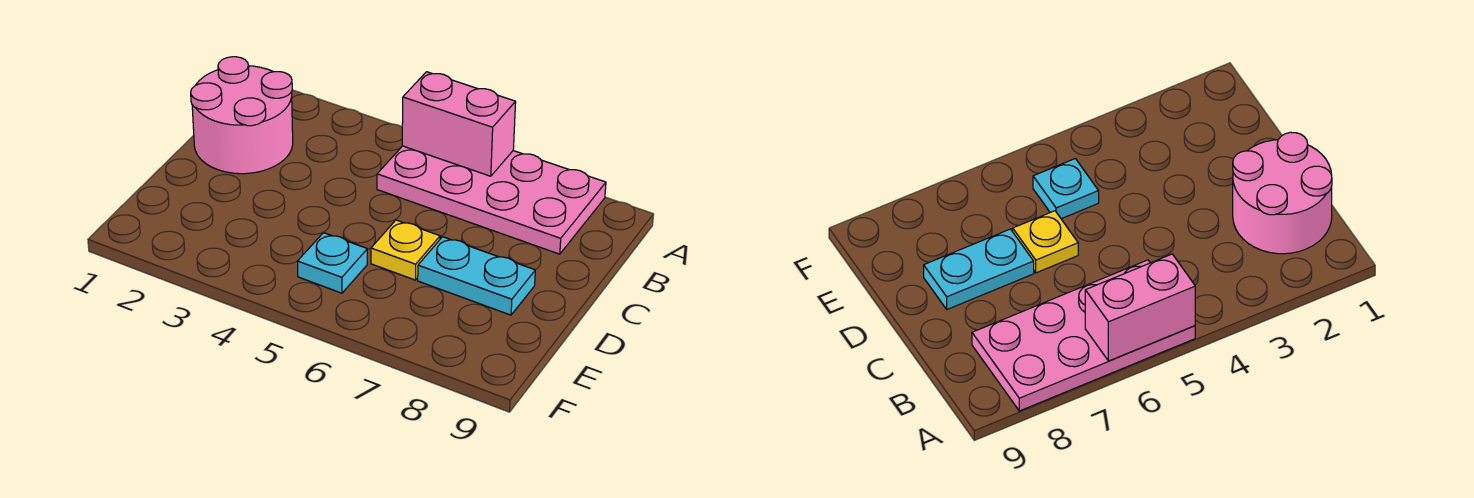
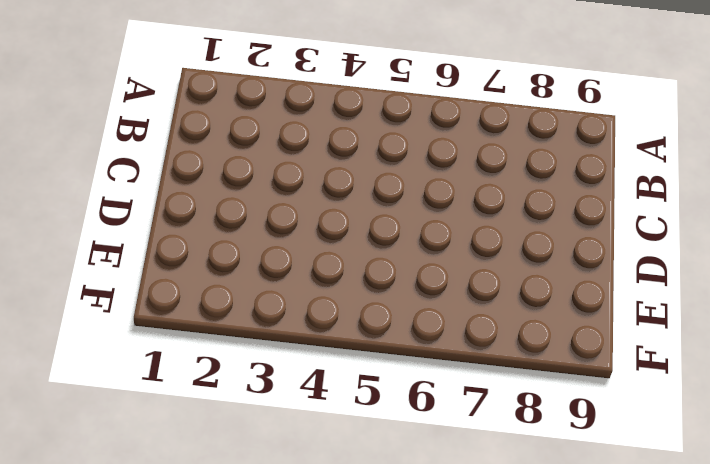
none -> pink plate A5:B8 level 1
none -> pink round brick B1:C2 level 1

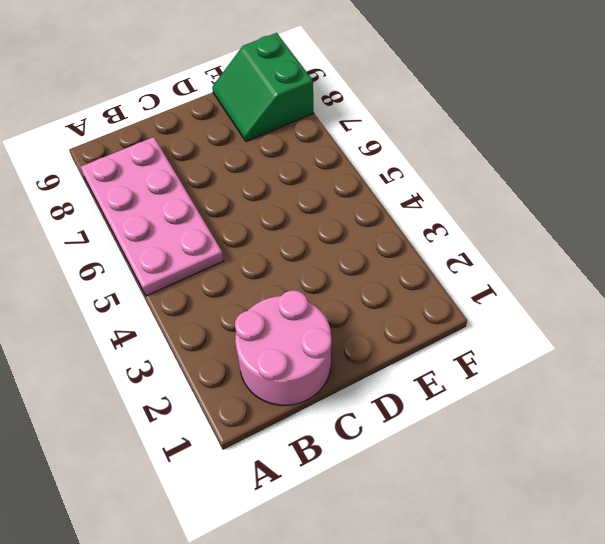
green slope E8:F9 level 1 top F -> none
none -> yellow plate D6 level 1
none -> cyan plate D7:D8 level 1

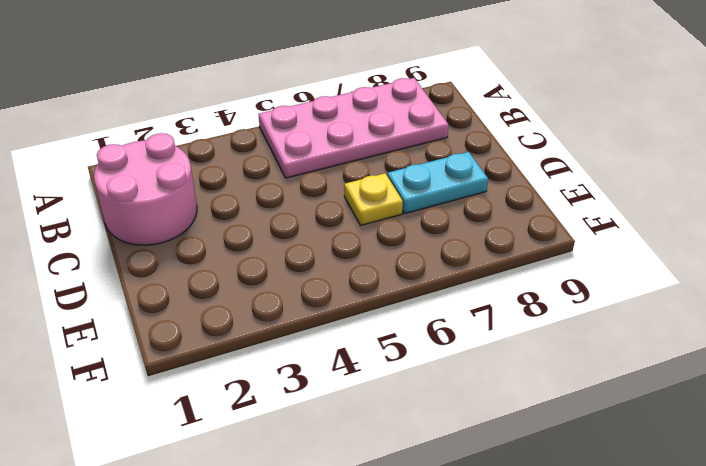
none -> cyan plate E5 level 1
none -> pink brick A5:A6 level 2

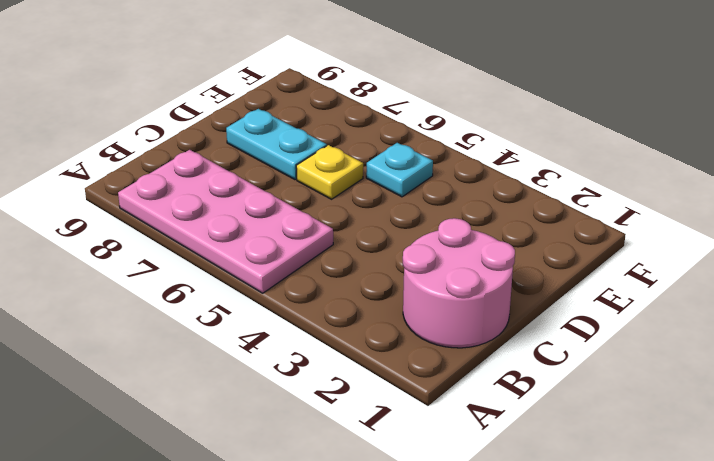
none -> pink brick A5:A6 level 2

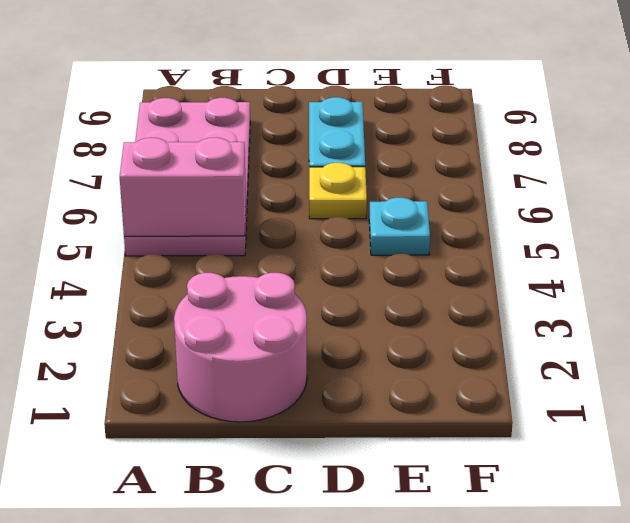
pink brick A5:B5 level 2 -> pink brick A5:A6 level 2

